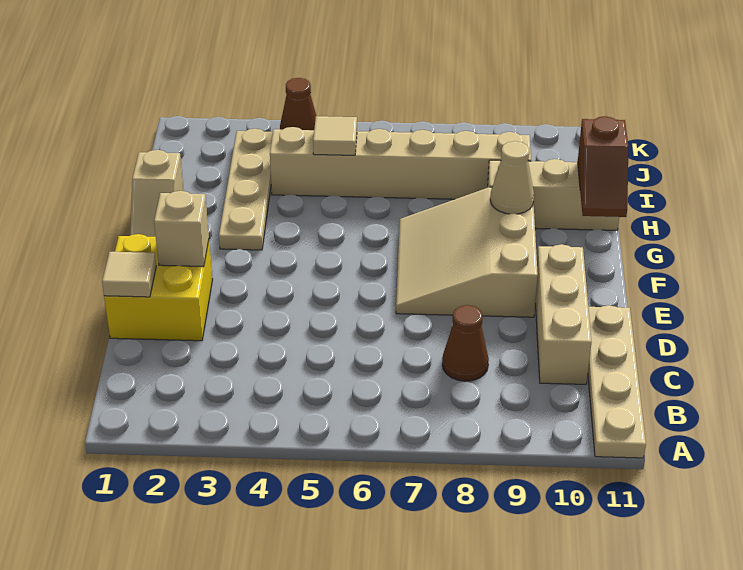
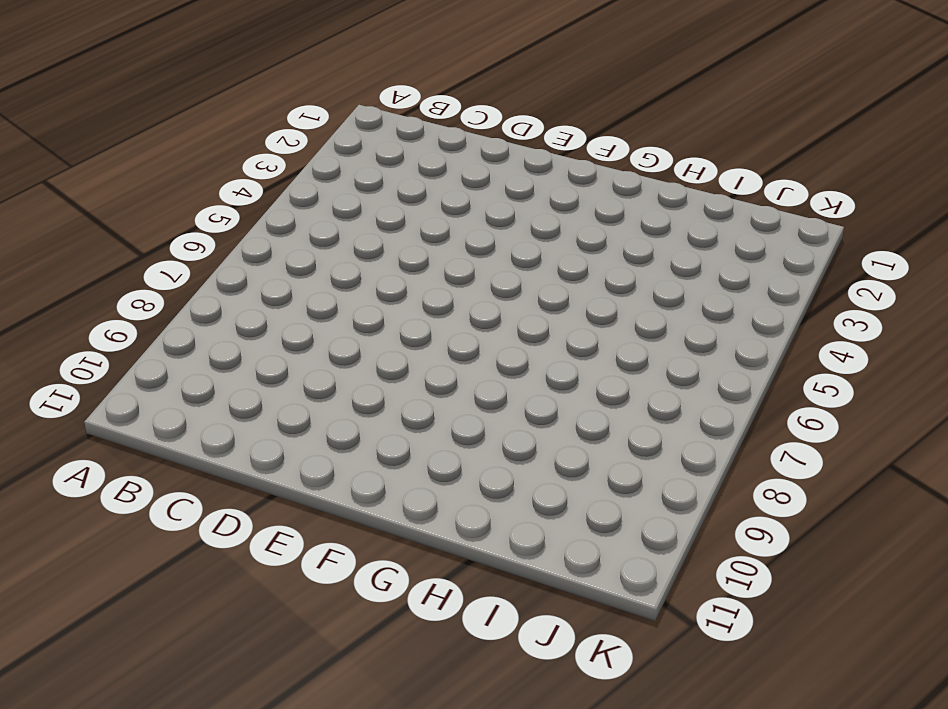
none -> tan plate A11:D11 level 1
none -> brown cone C8 level 1
none -> tan brick C10:E10 level 1

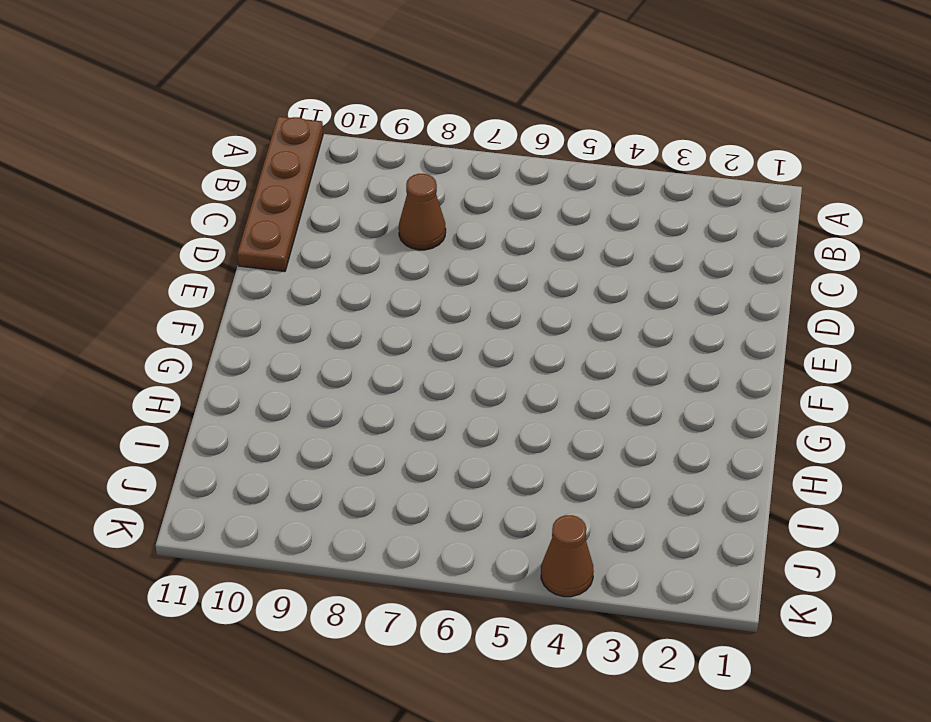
brown plate A11:D11 level 1 -> tan plate A11:D11 level 1
none -> tan brick C10:E10 level 1
none -> yellow brick D1:E2 level 1
none -> tan slope E7:G9 level 1 top 9

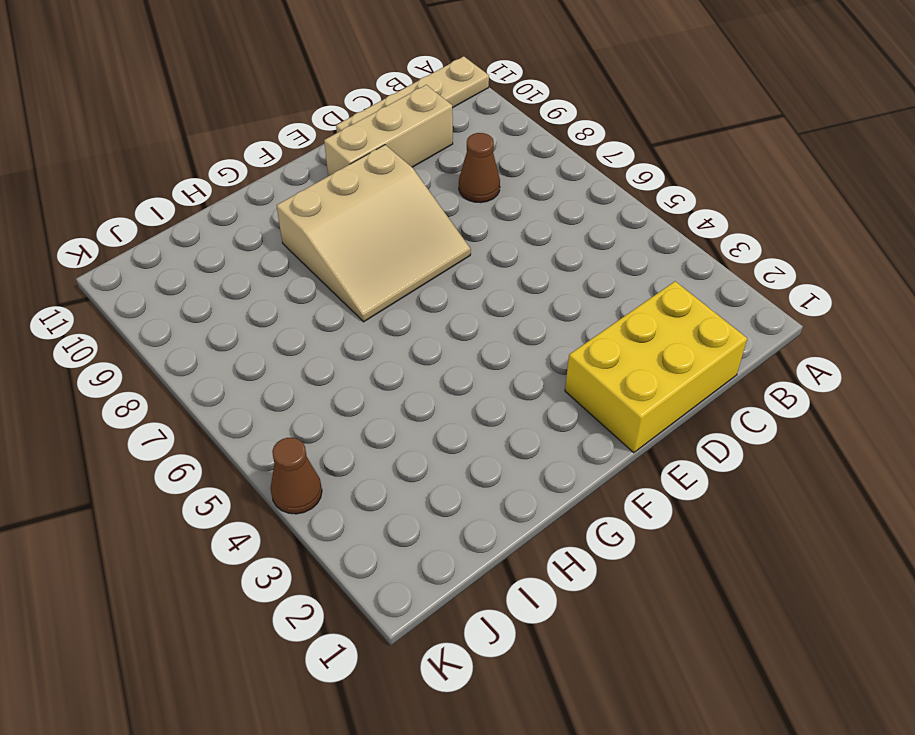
yellow brick C1:E2 level 1 -> yellow brick D1:E2 level 1
none -> tan slope G1:H1 level 1 top H
none -> tan plate G3:J3 level 1
none -> tan brick H9:H11 level 1

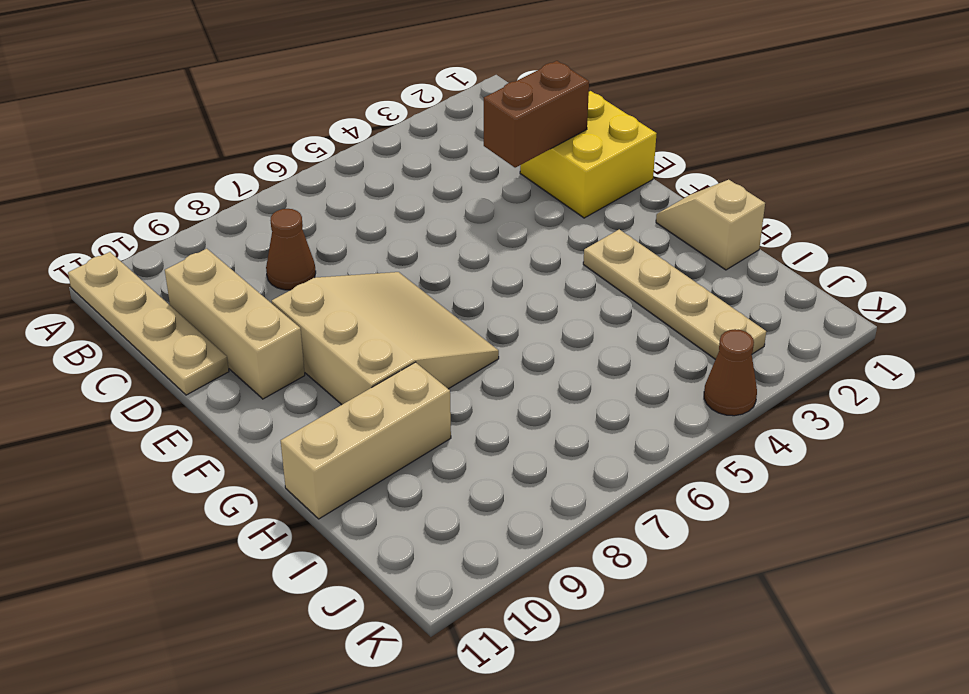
brown brick D2:D3 level 2 -> none
none -> tan brick I4:I9 level 1
none -> tan tile D1 level 2
none -> tan brick E2 level 2

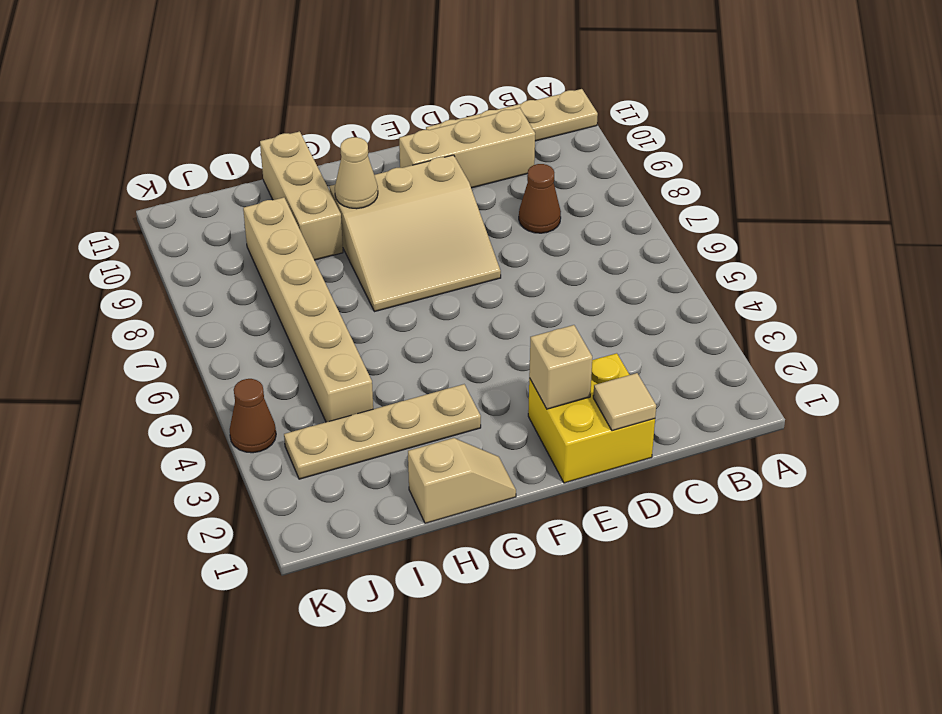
none -> brown slope G11:H11 level 2 top H
none -> tan tile I5 level 2

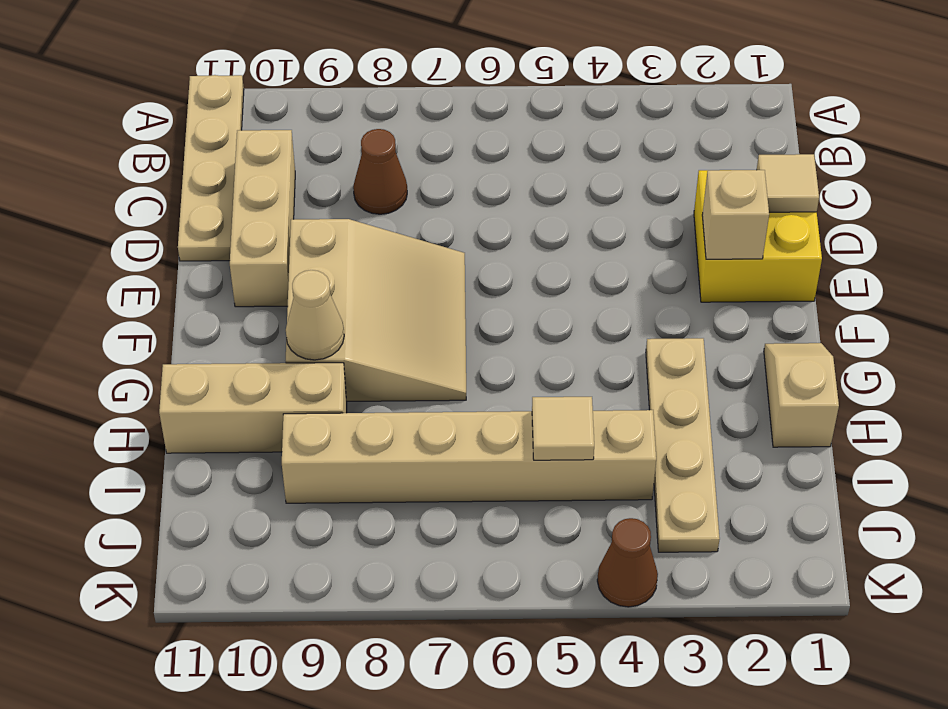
none -> brown slope G11:H11 level 2 top H

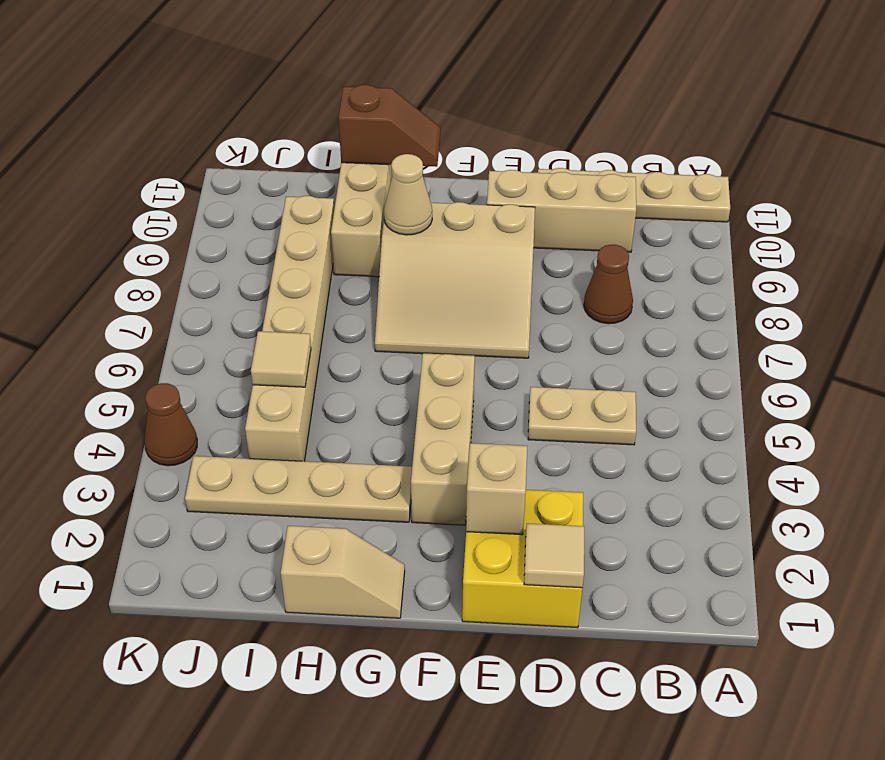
tan plate C5:D5 level 1 -> none
tan brick F3:F5 level 1 -> none

